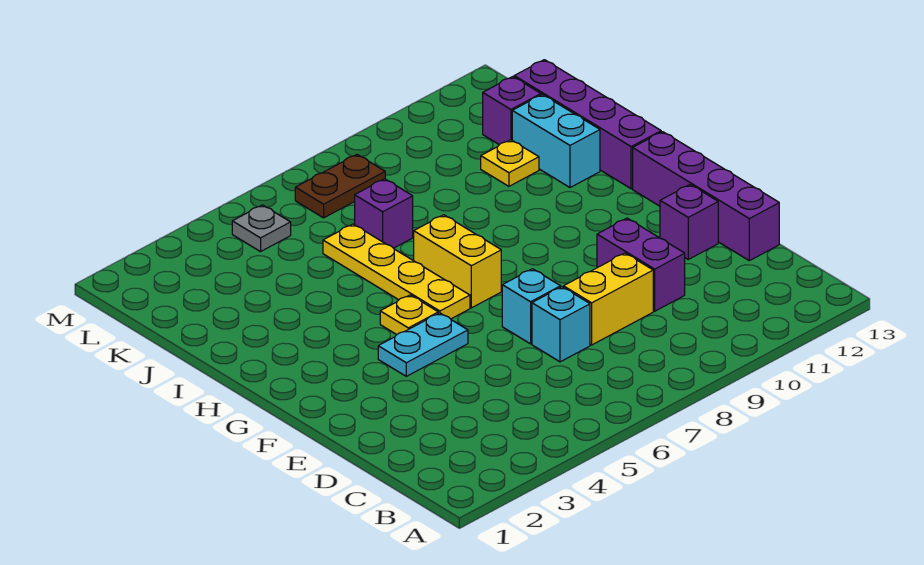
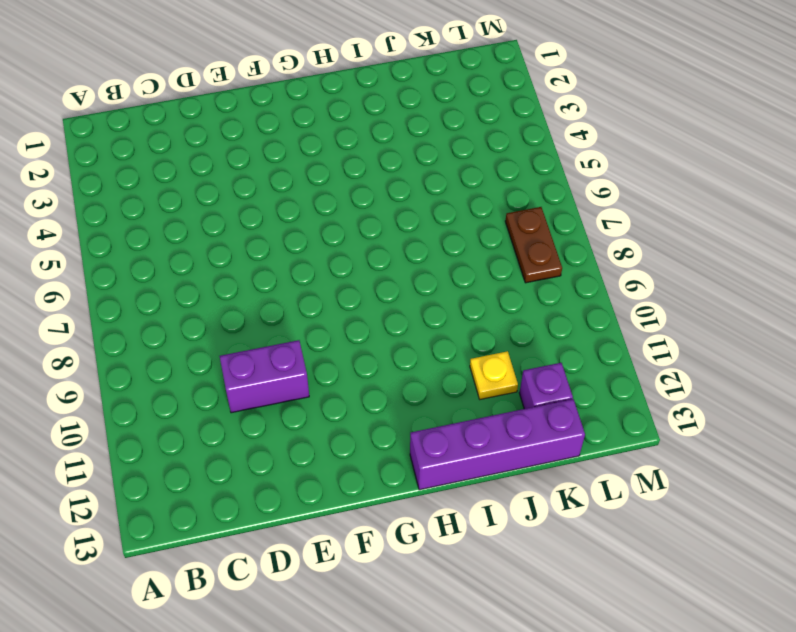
none -> cyan brick D7 level 1
none -> yellow brick D8:D9 level 1
none -> purple brick D13:G13 level 1

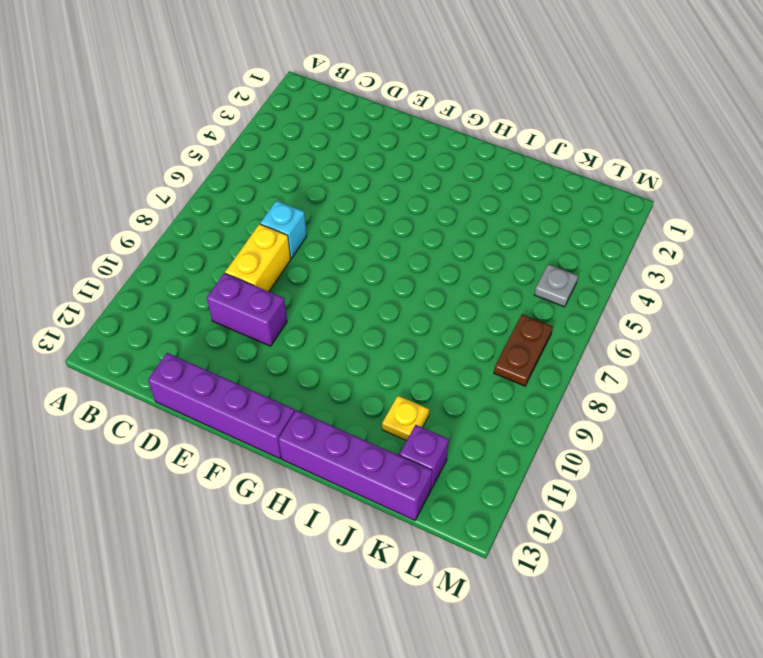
none -> cyan brick E7 level 1
none -> purple brick E12 level 1
none -> cyan plate F4:F5 level 1

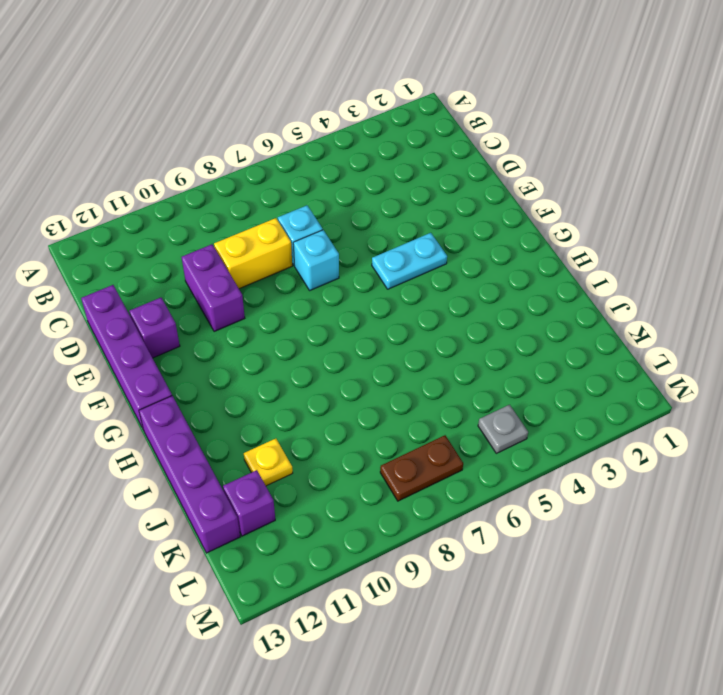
none -> yellow plate G5 level 1
none -> yellow plate G6:J6 level 1
none -> yellow brick G7:H7 level 1

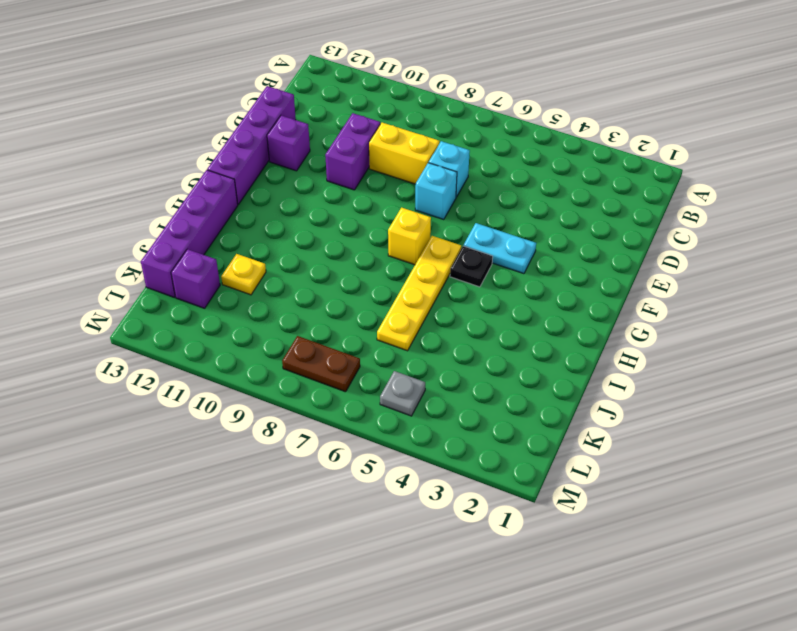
black plate G5 level 1 -> yellow plate G5 level 1
yellow brick G7 level 1 -> yellow brick G7:H7 level 1
none -> cyan brick I12:J12 level 1
none -> purple brick J7 level 1

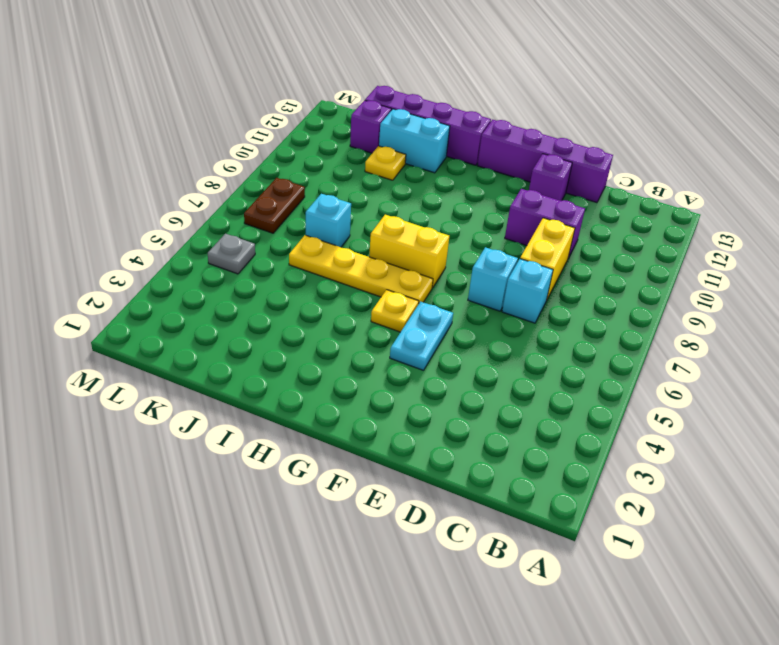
cyan brick J7 level 1 -> purple brick J7 level 1

